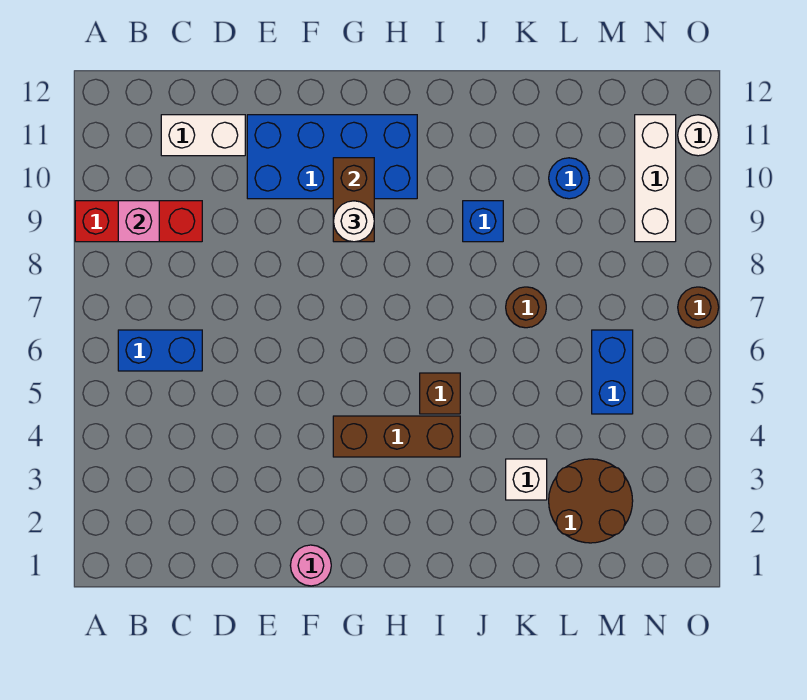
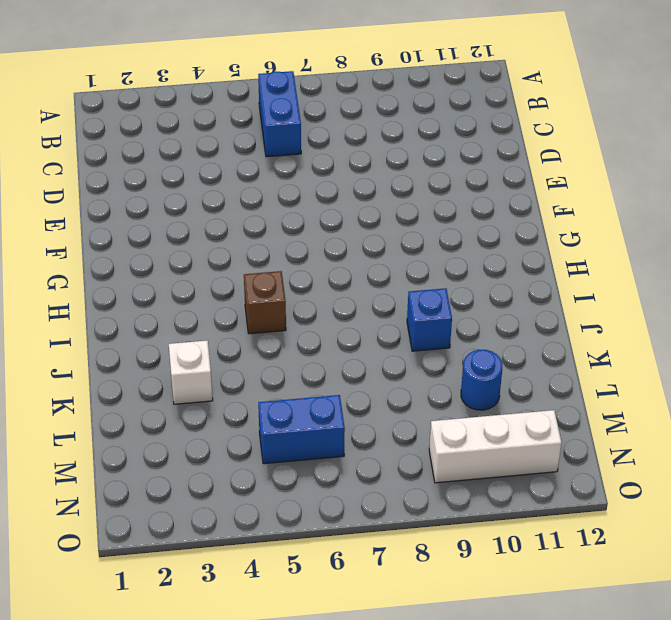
none -> red brick A9:C9 level 1
none -> white brick C11:D11 level 1
none -> blue brick E10:H11 level 1

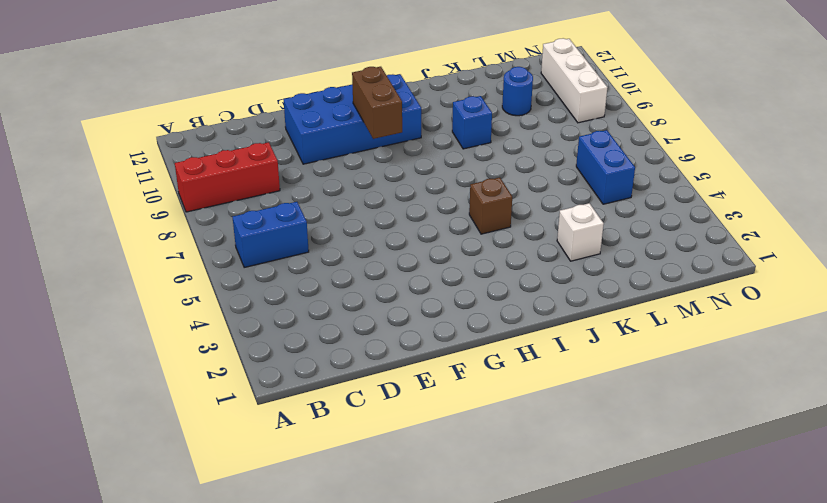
none -> white brick C11:D11 level 1
none -> pink round brick F1 level 1
none -> brown brick G4:I4 level 1

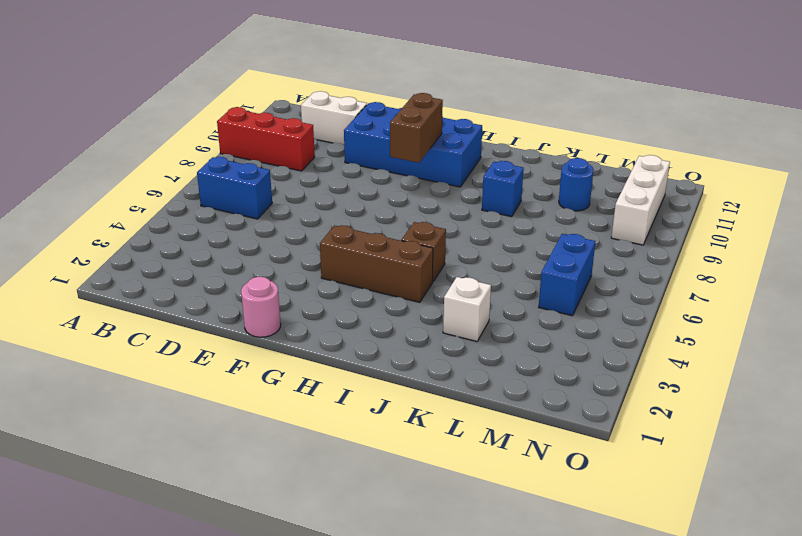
none -> brown round brick K7 level 1
none -> brown round brick L2:M3 level 1
none -> brown round brick O7 level 1

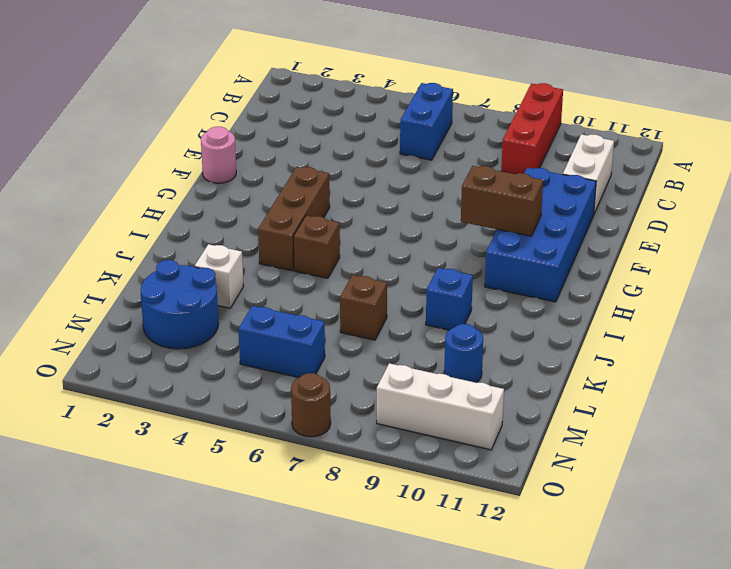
brown brick K7 level 1 -> brown round brick K7 level 1
blue round brick L2:M3 level 1 -> brown round brick L2:M3 level 1
none -> white round brick O11 level 1
none -> pink brick B9 level 2
none -> white round brick G9 level 3

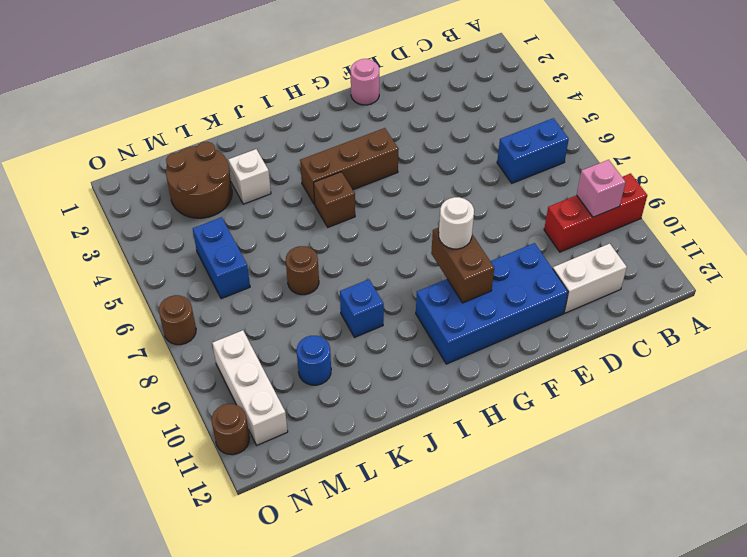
brown round brick O11 level 1 -> white round brick O11 level 1

